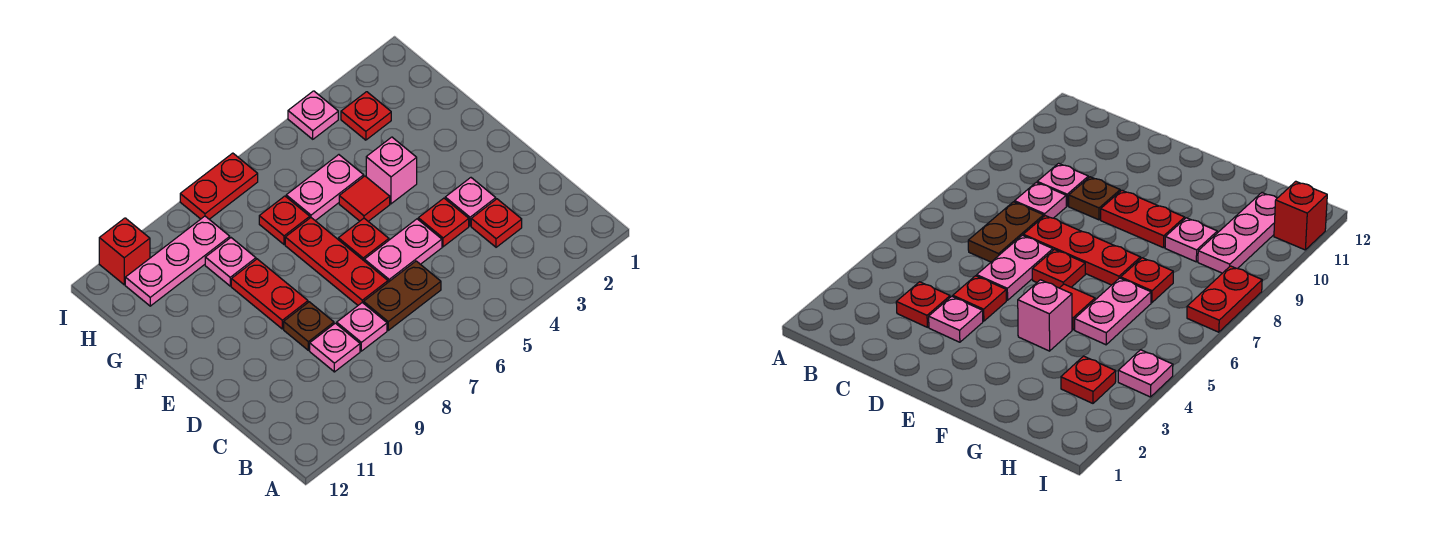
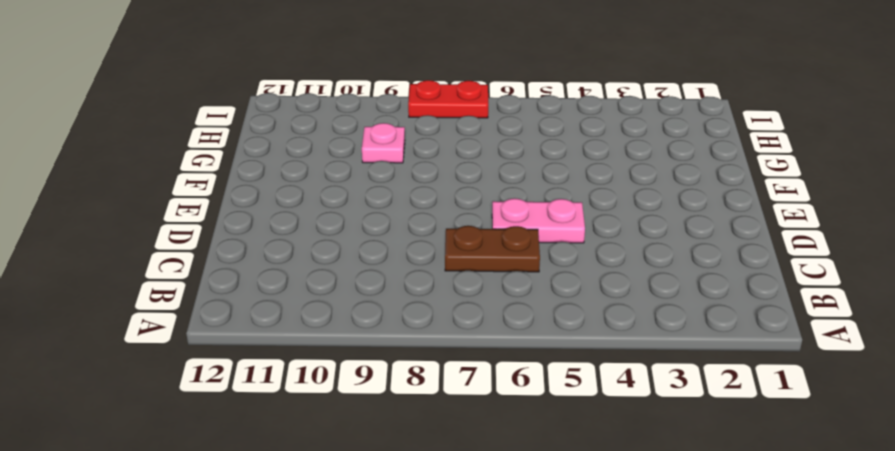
none -> red plate C3 level 1
none -> pink plate C8 level 1
none -> pink plate C9 level 1

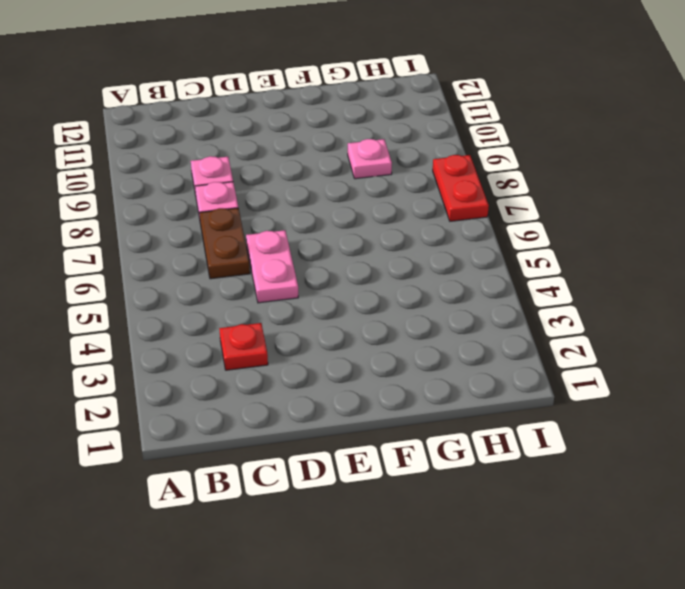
none -> pink plate D3 level 1
none -> red plate D4 level 1
none -> red plate D7:F7 level 1

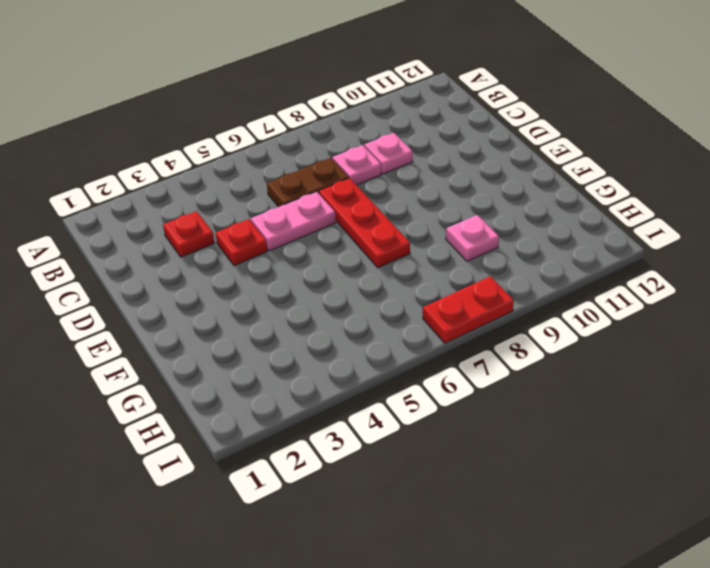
none -> pink plate D3 level 1
none -> brown plate D9 level 1
none -> red plate E6 level 1

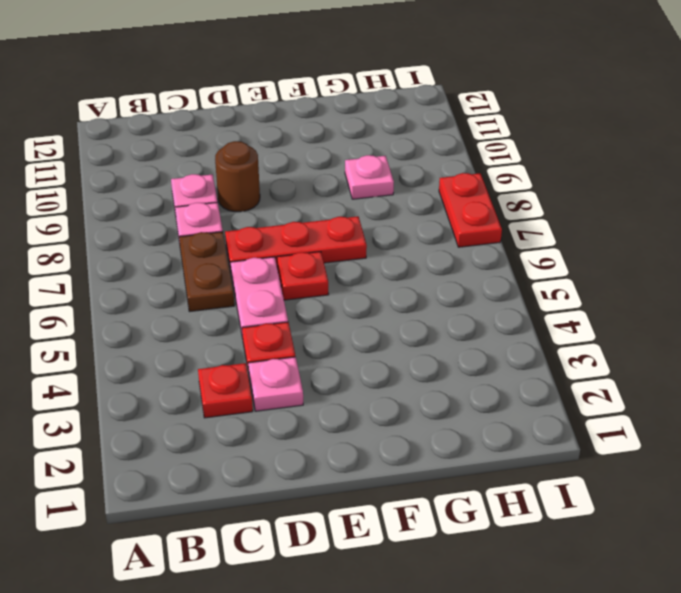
brown round brick D9 level 1 -> brown plate D9 level 1
none -> red plate E9:F9 level 1
none -> pink brick F4 level 1
none -> red tile F5 level 1

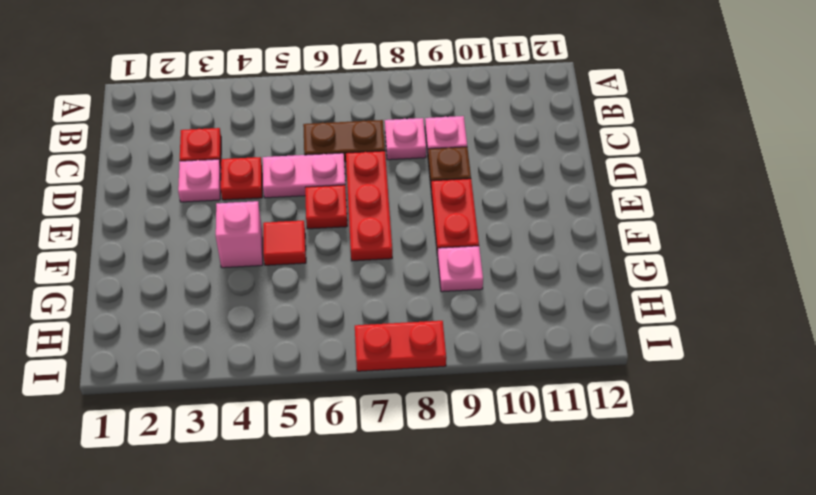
none -> pink plate G5:G6 level 1
none -> red plate G7 level 1
none -> red plate H3 level 1

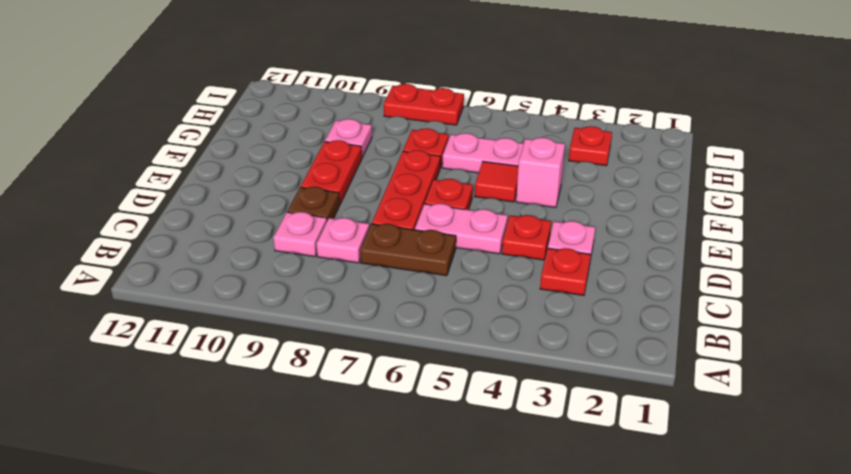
none -> pink plate H9:H11 level 1
none -> pink plate I4 level 1
none -> red brick I11 level 1

